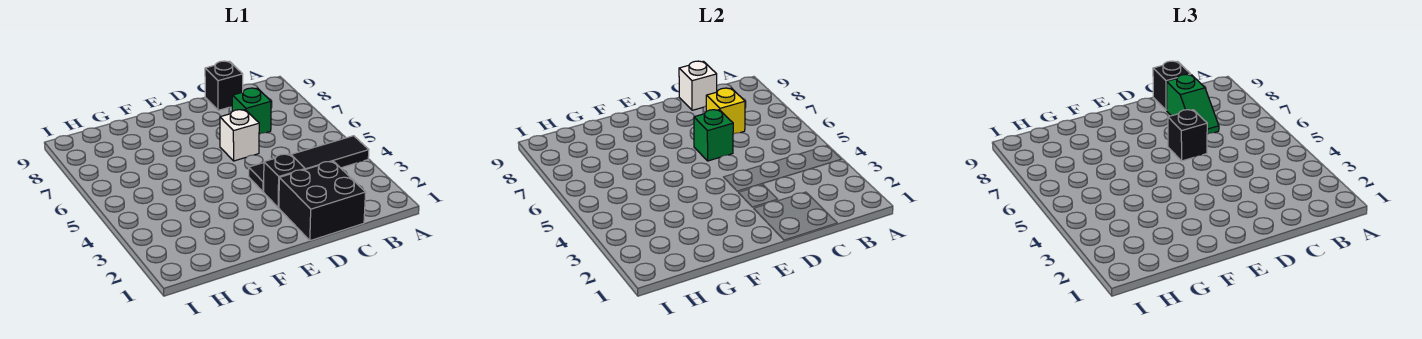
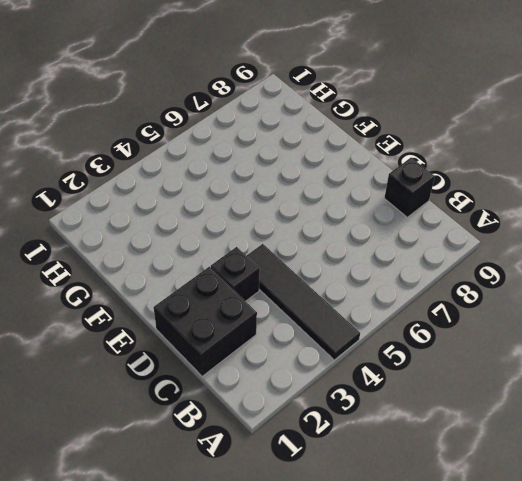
none -> green brick C7 level 1
none -> white brick D6 level 1
none -> yellow brick C7 level 2

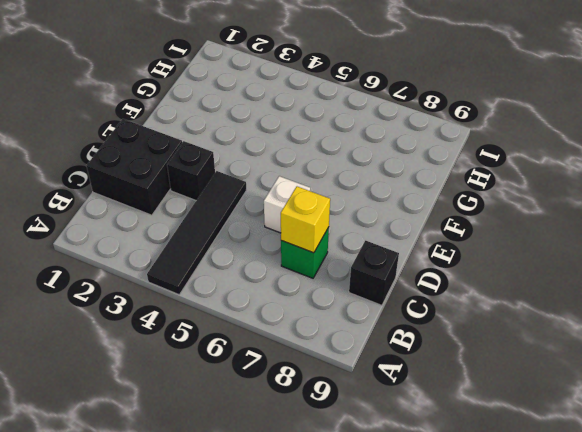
none -> white brick C9 level 2
none -> green brick D6 level 2
none -> green slope C7:C8 level 3 top 8

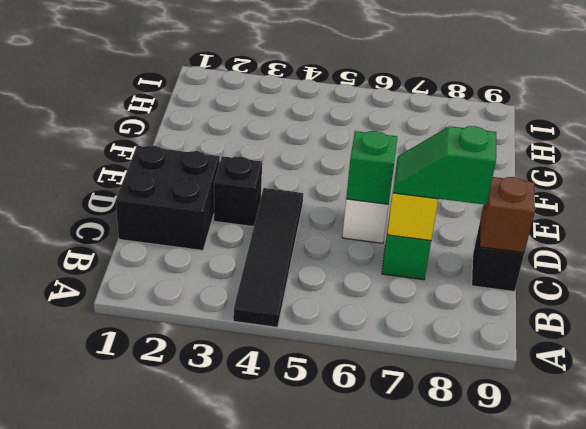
brown brick C9 level 2 -> white brick C9 level 2
none -> black brick C9 level 3
none -> black brick D6 level 3

